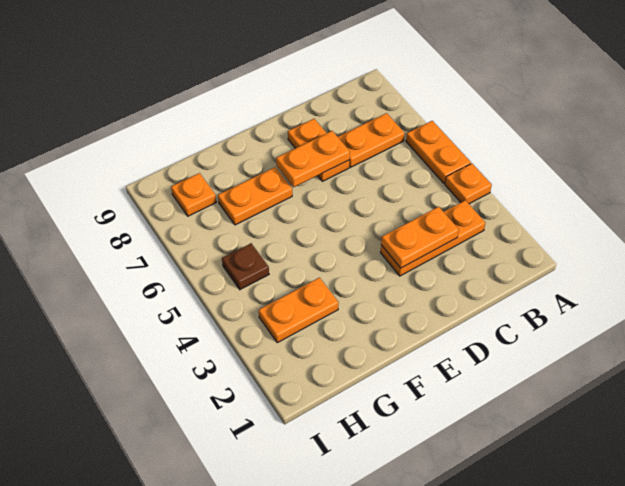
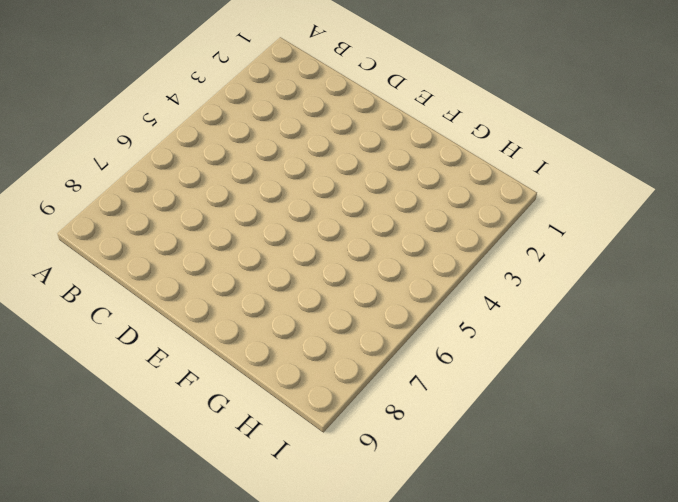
none -> orange plate A4 level 1
none -> orange plate A5:A6 level 1

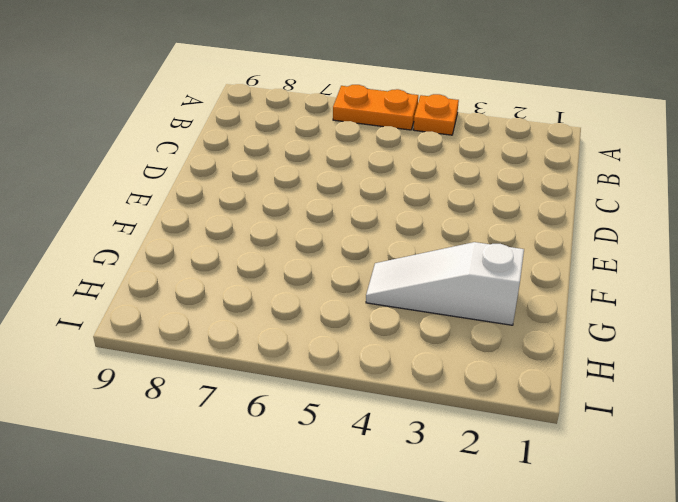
white slope G2:G4 level 1 top 2 -> orange plate G3:H3 level 1
none -> orange plate B3:D3 level 1
none -> orange plate B7:C7 level 1

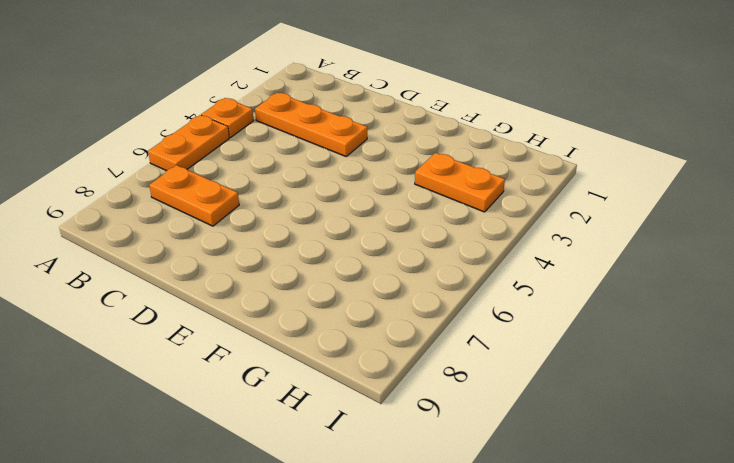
none -> orange plate D7:D8 level 1
none -> orange plate F7:G7 level 1

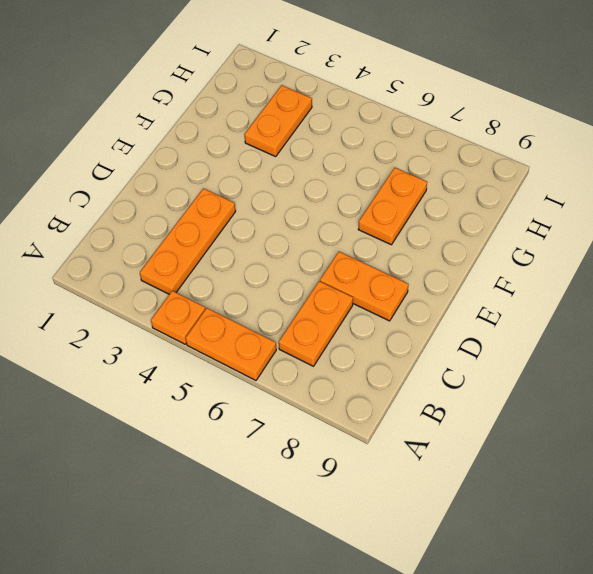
none -> brown plate H5 level 1
none -> orange plate H8 level 1

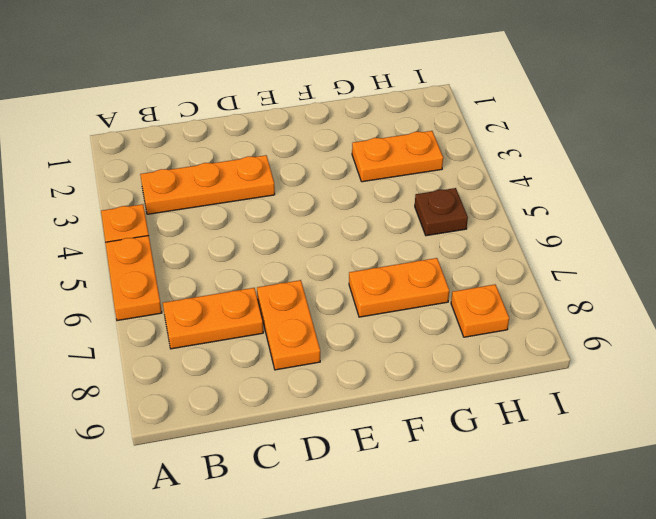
none -> orange plate C3:D3 level 2
none -> orange plate D7:E7 level 2

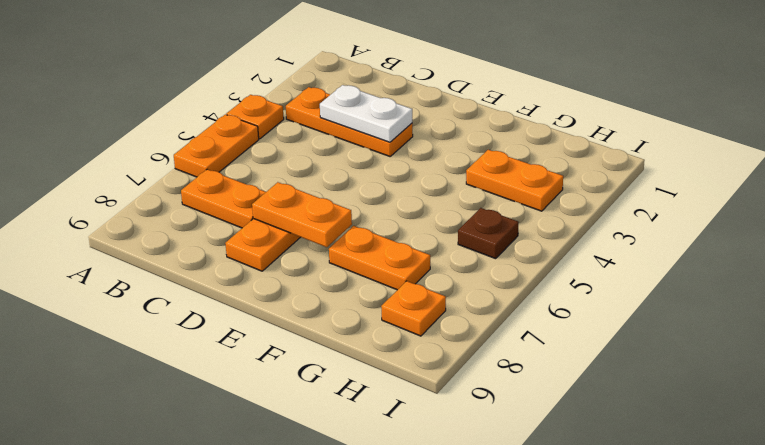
white plate C3:D3 level 2 -> orange plate C3:D3 level 2

